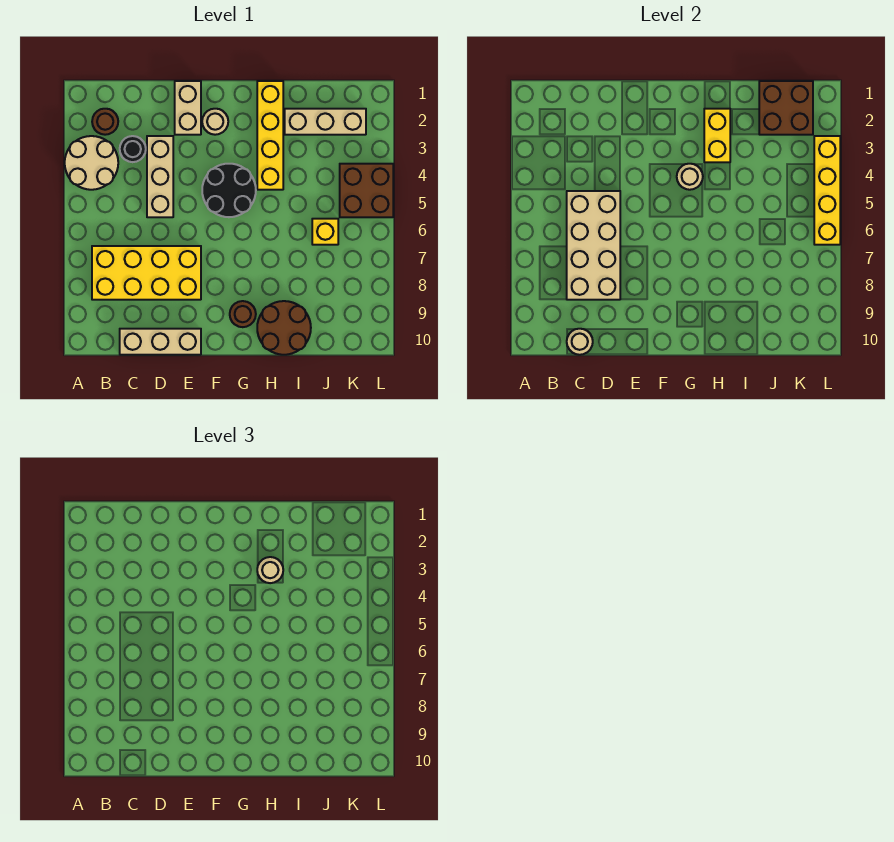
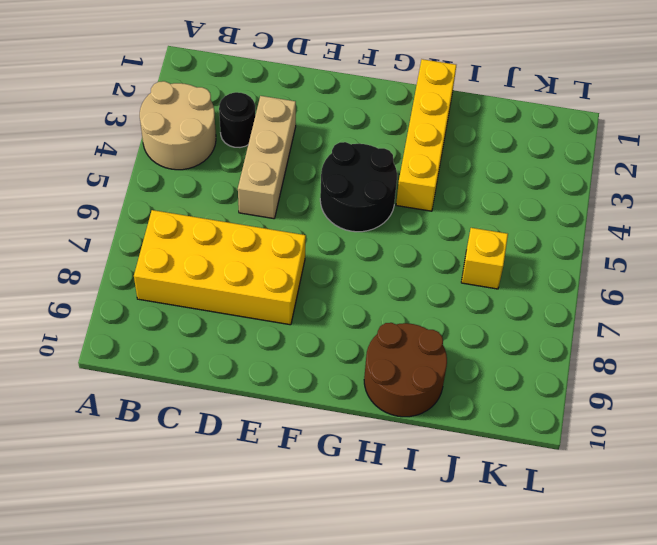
none -> brown round brick B2 level 1
none -> tan brick C10:E10 level 1
none -> tan brick E1:E2 level 1

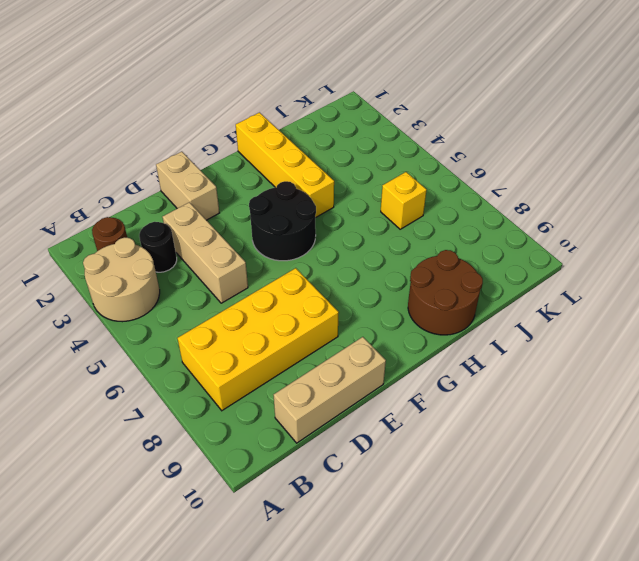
none -> tan round brick F2 level 1
none -> brown round brick G9 level 1
none -> tan brick I2:K2 level 1

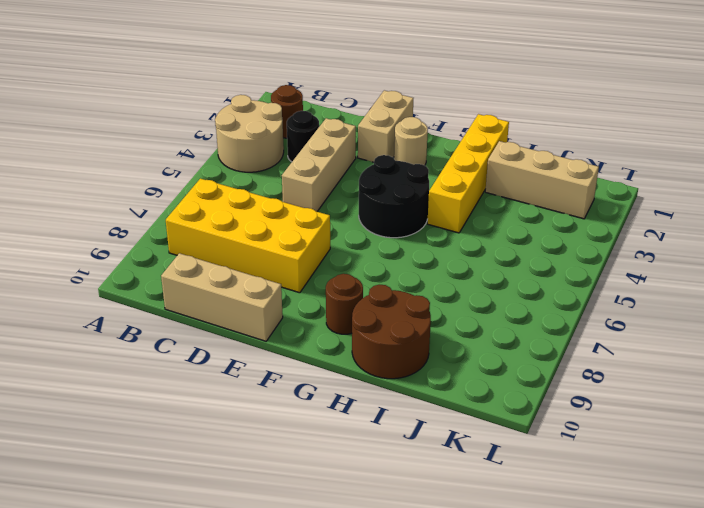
none -> yellow brick J6 level 1
none -> brown brick K4:L5 level 1
none -> tan brick C5:D8 level 2

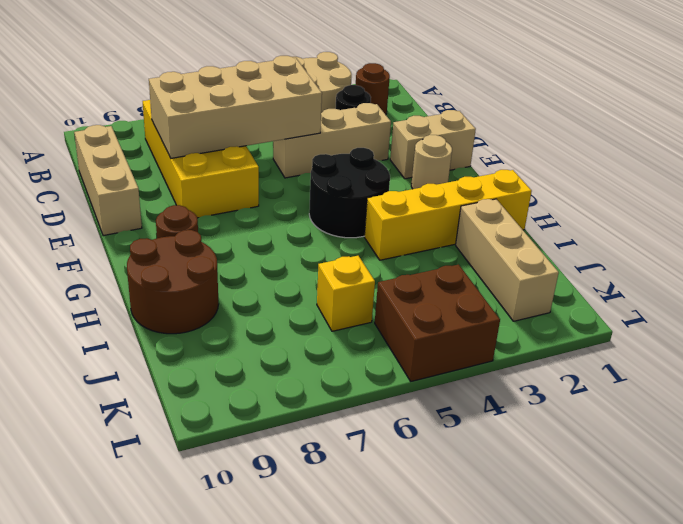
none -> tan round brick C10 level 2
none -> tan round brick G4 level 2
none -> yellow brick H2:H3 level 2

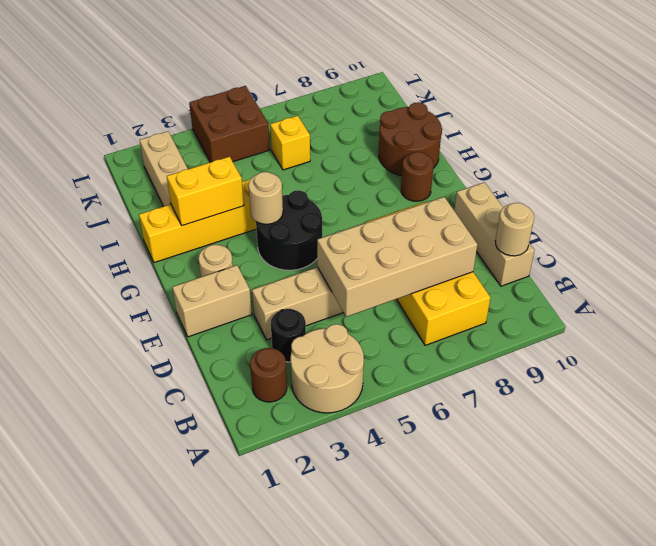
none -> brown brick J1:K2 level 2
none -> yellow brick L3:L6 level 2
none -> tan round brick H3 level 3

